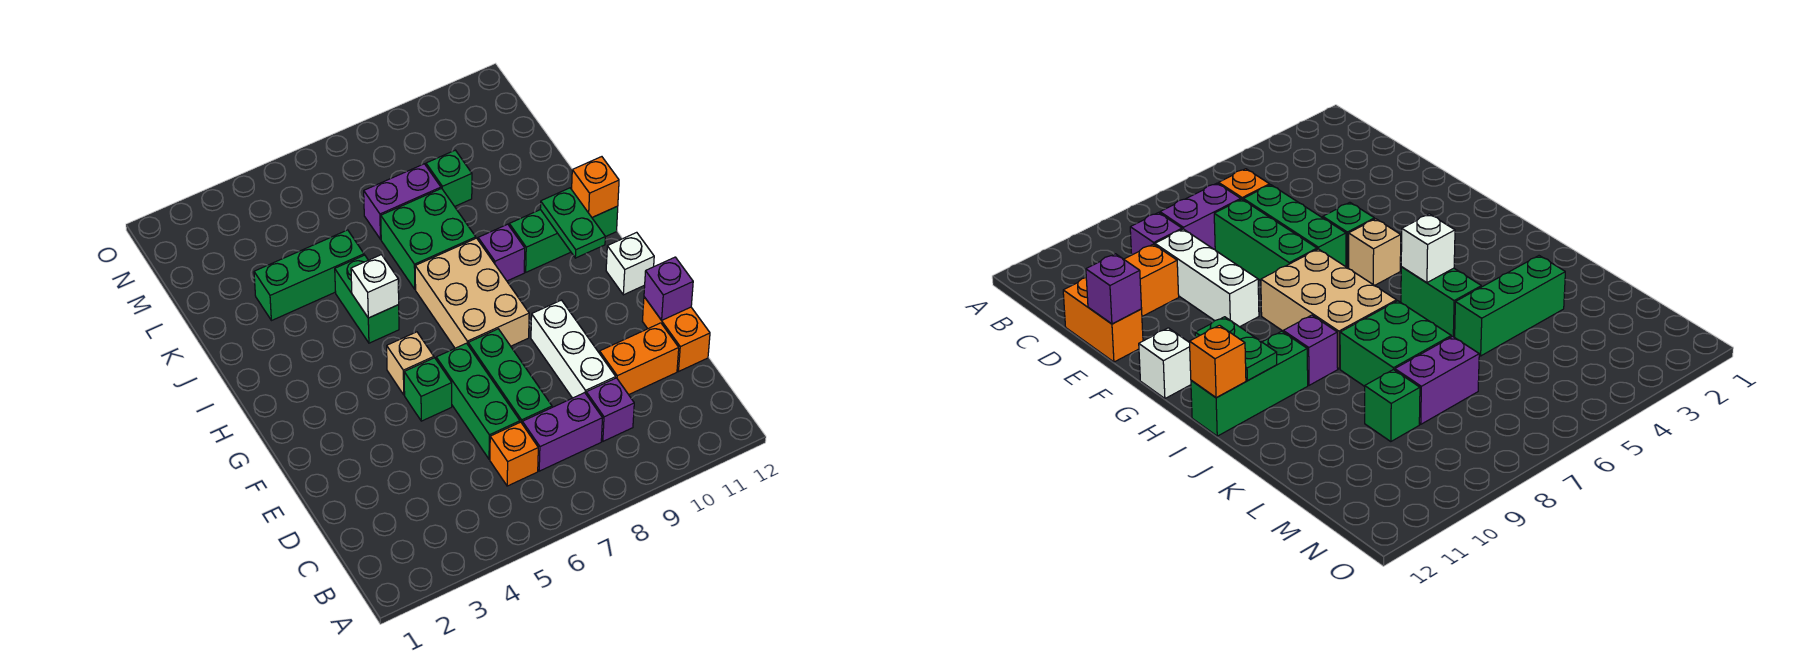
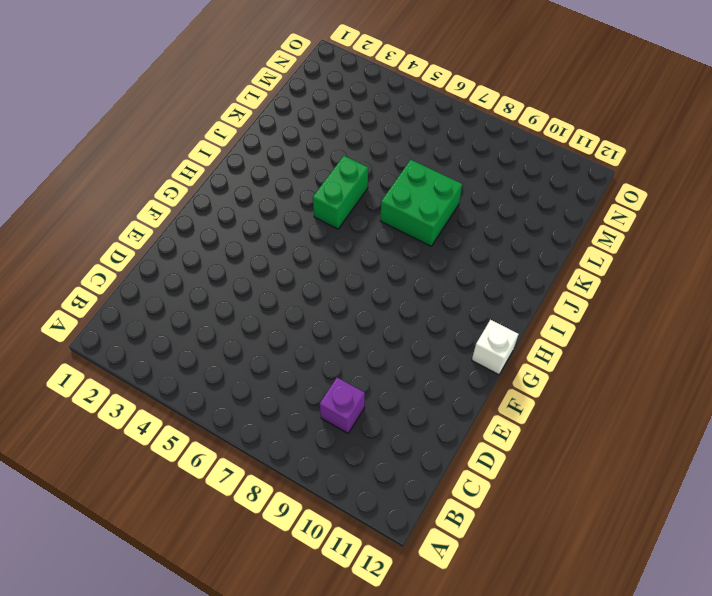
none -> orange brick C6 level 1
none -> purple brick C7:C8 level 1
none -> green brick D6:F6 level 1

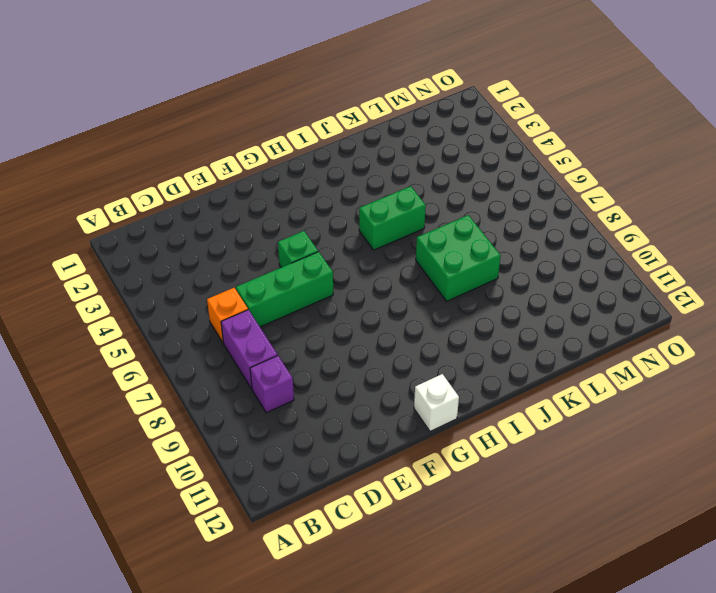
none -> green brick D7:F7 level 1
none -> white brick D9:F9 level 1
none -> orange brick D10:D11 level 1

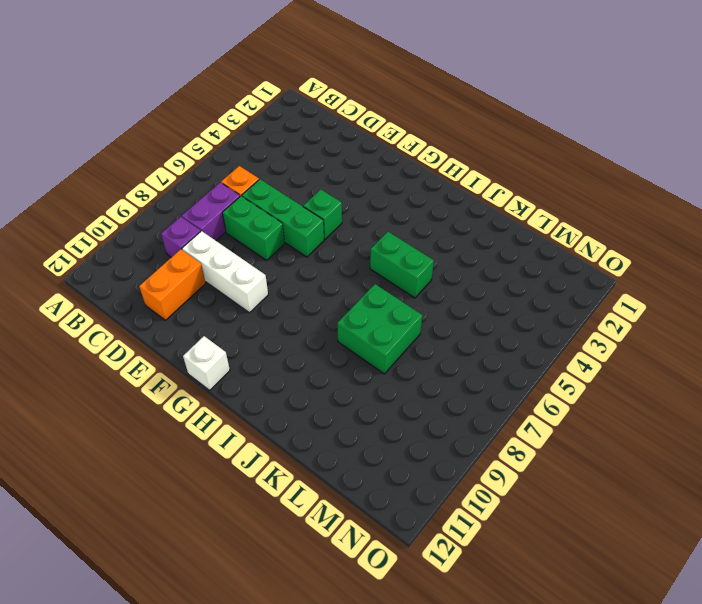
green brick D7:E7 level 1 -> green brick D7:F7 level 1
none -> orange brick D12:E12 level 1
none -> tan brick G5 level 1
none -> tan brick G7:I8 level 1

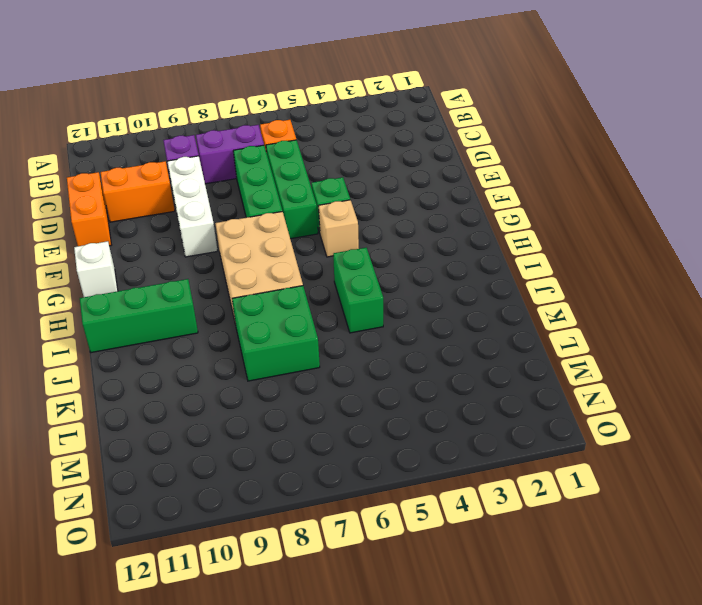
none -> purple brick I9 level 1
none -> green brick K3:K5 level 1
none -> purple brick L7:L8 level 1

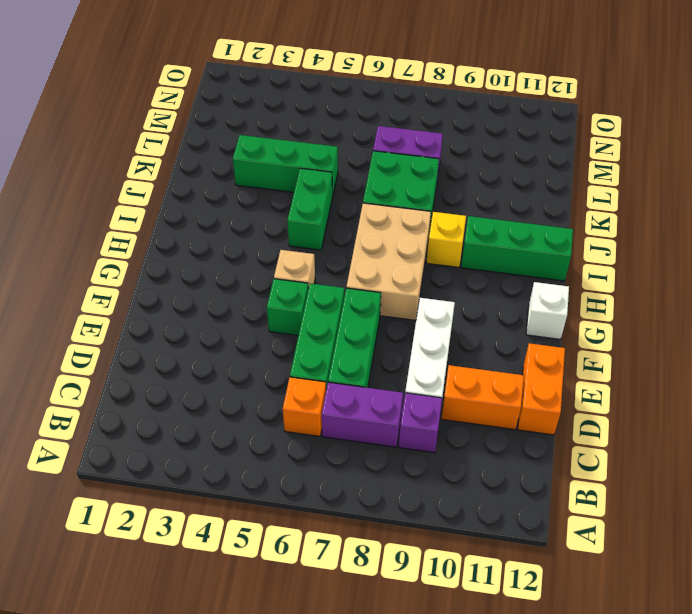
yellow brick I9 level 1 -> purple brick I9 level 1
none -> green brick L9 level 1
none -> purple brick E12 level 2
none -> green plate H11:I11 level 2

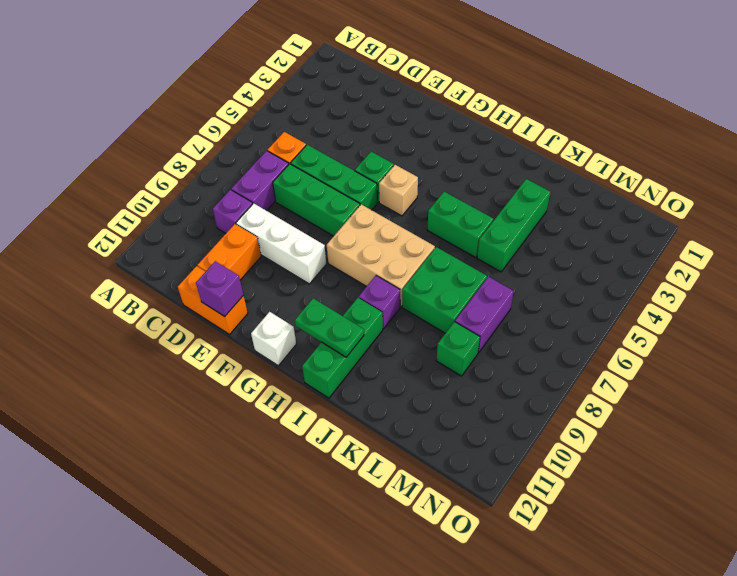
none -> white brick I5 level 2
none -> orange brick I12 level 2

